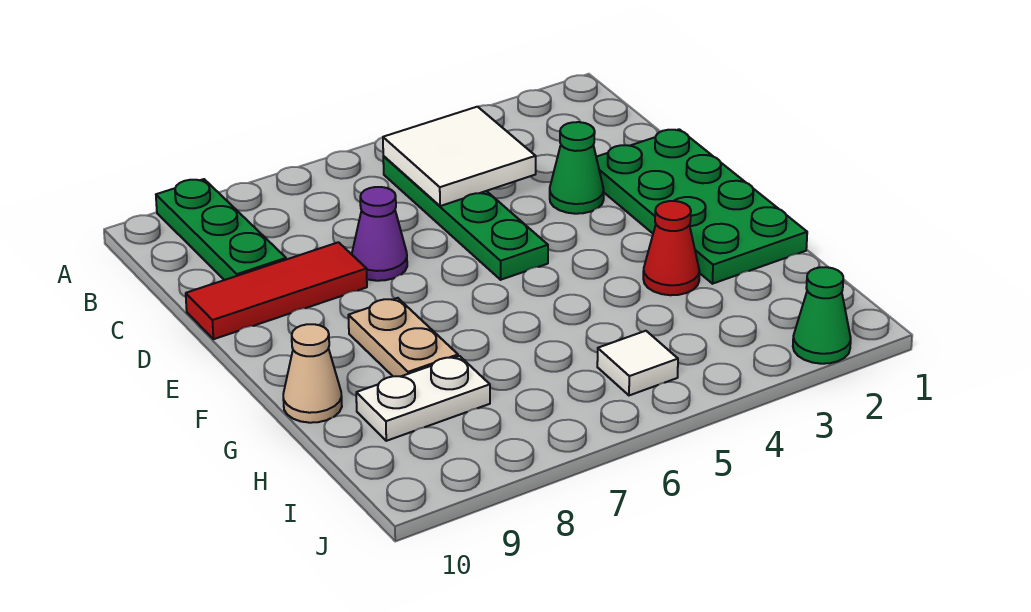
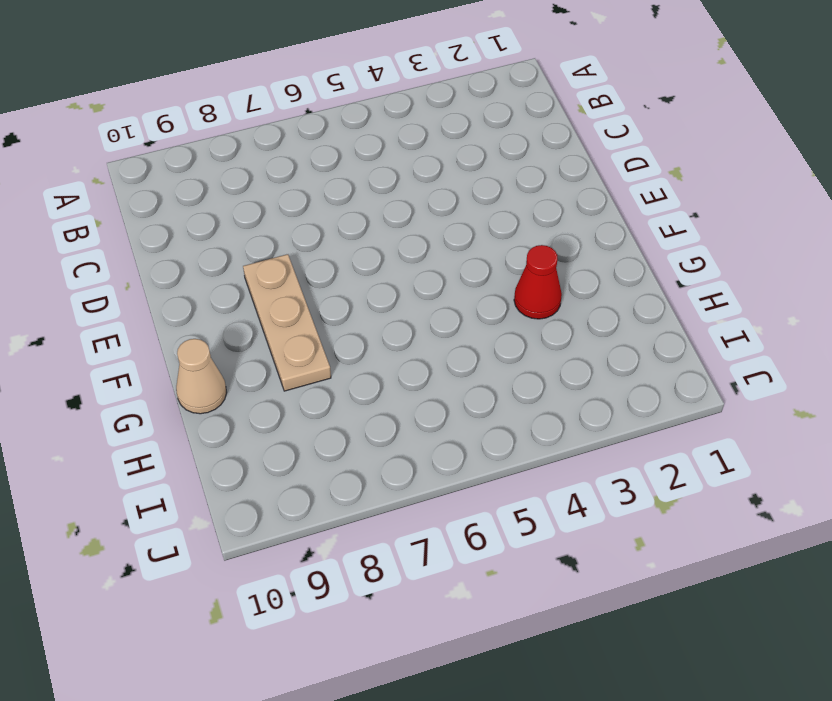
tan plate E8:G8 level 1 -> tan plate F8:G8 level 1
none -> green plate A9:C9 level 1
none -> green plate B5:E5 level 1
none -> green plate D1:G2 level 1

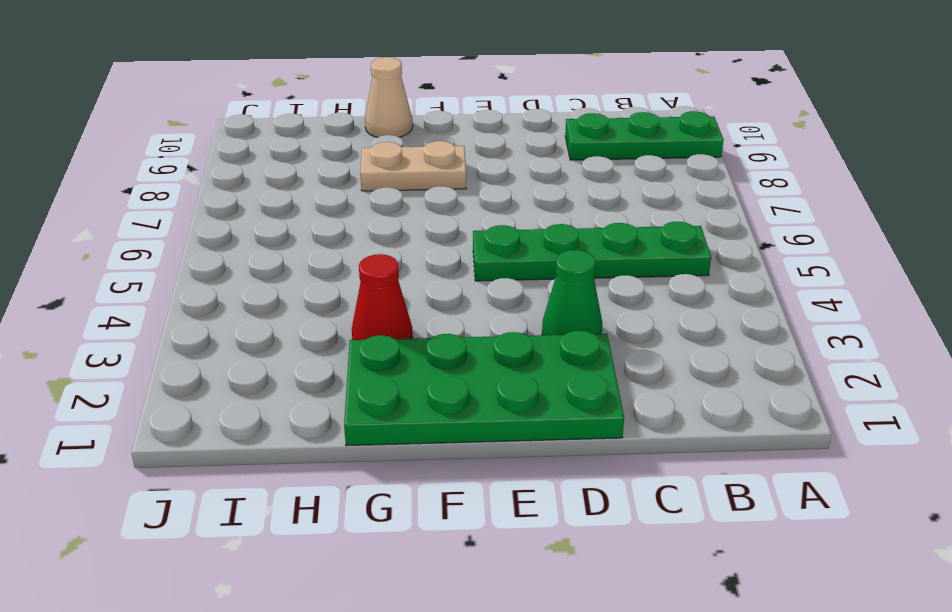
none -> purple cone D7 level 1
none -> red tile D8:D10 level 1
none -> white plate H8:H9 level 1

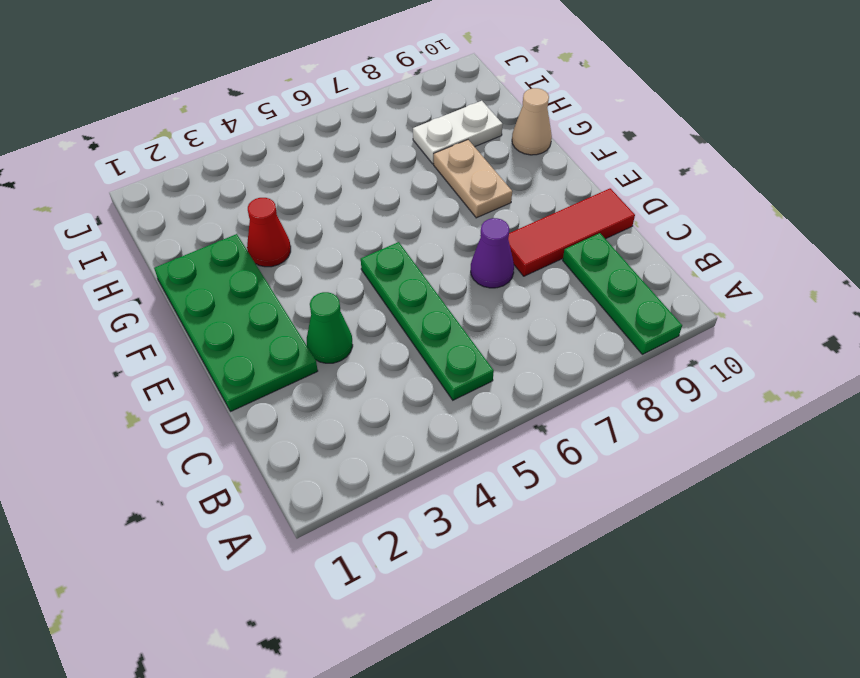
none -> white tile I5 level 1
none -> green cone J2 level 1
none -> white tile B4:C5 level 2

